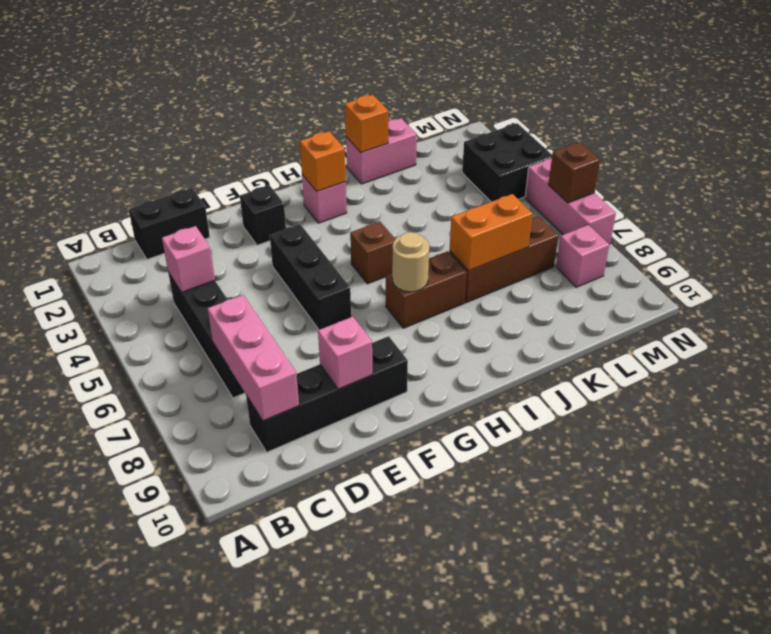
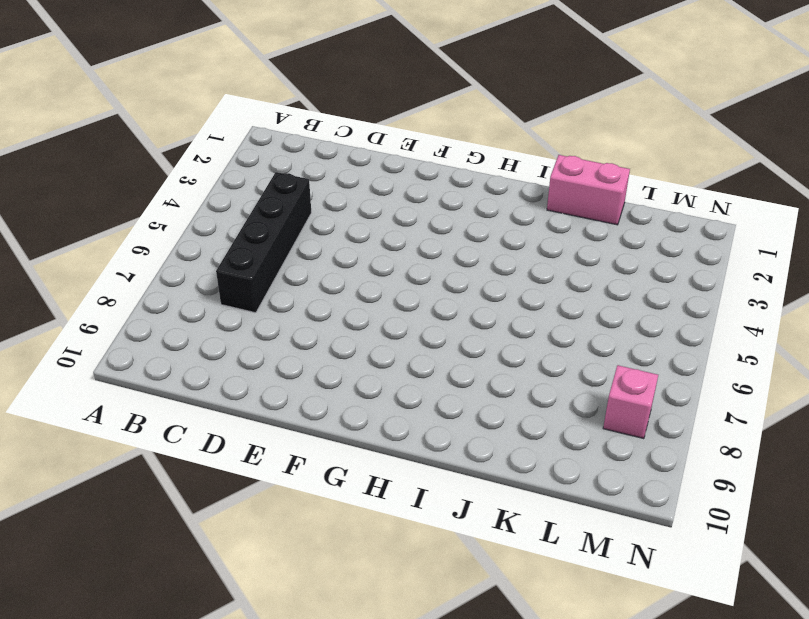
none -> black brick C1:D1 level 1
none -> black brick C9:F9 level 1
none -> black brick F2 level 1

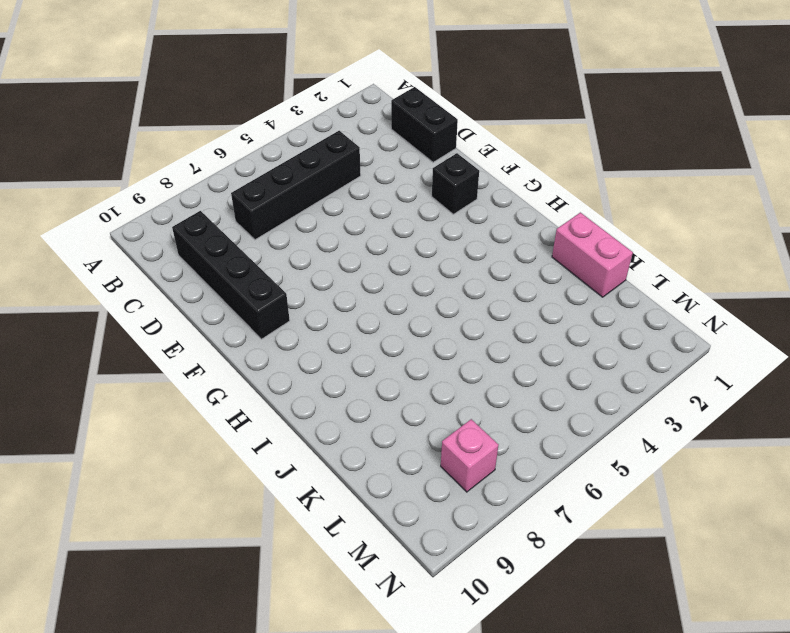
none -> black brick F4:F6 level 1
none -> pink brick H2 level 1
none -> brown brick H5 level 1

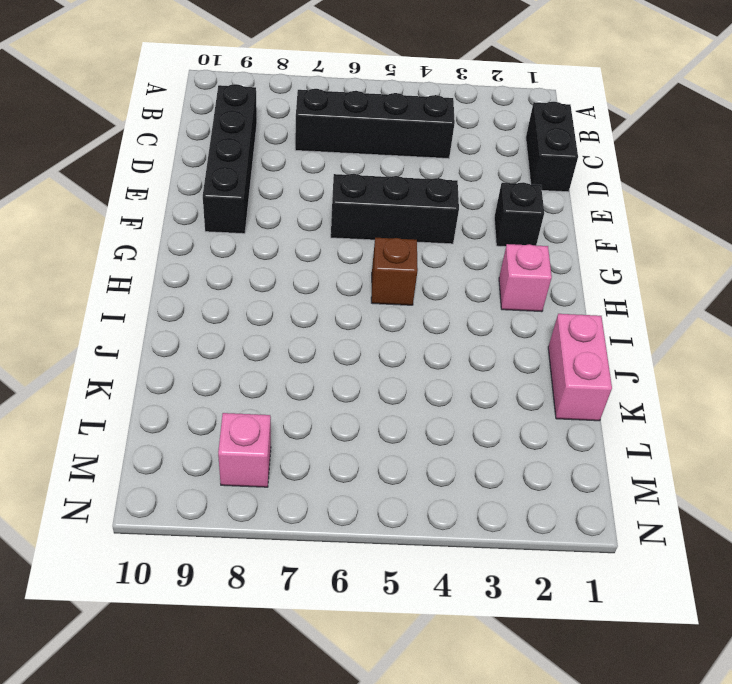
none -> brown brick H7:I7 level 1
none -> brown brick J7:L7 level 1
none -> black brick M3:N4 level 1

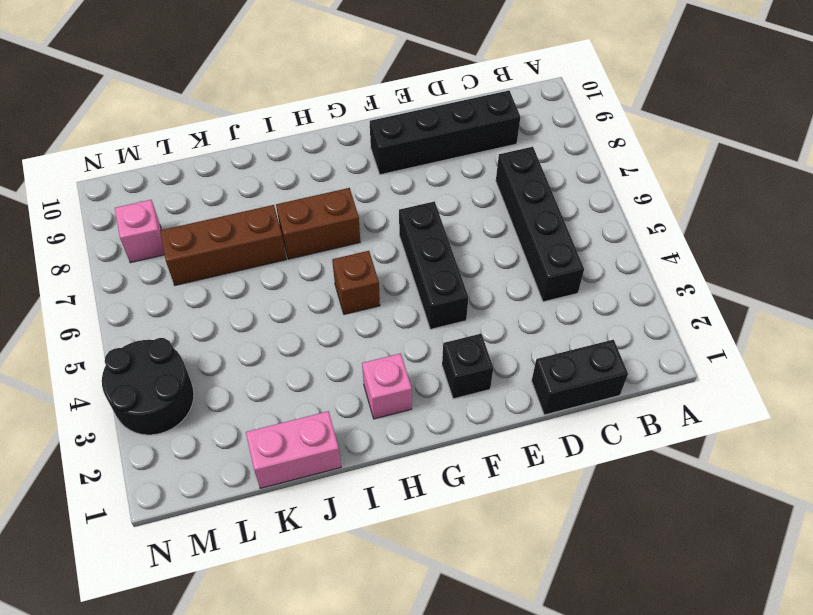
black round brick M3:N4 level 1 -> black brick M3:N4 level 1
none -> pink brick N5:N7 level 1
none -> pink brick C4 level 2
none -> pink brick C7:C9 level 2

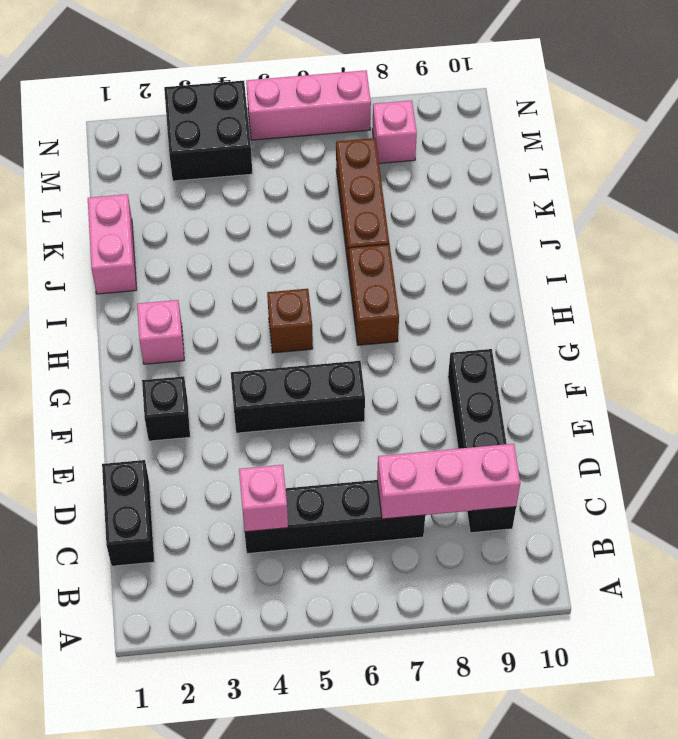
none -> pink brick E9 level 2
none -> orange brick H2 level 2
none -> tan round brick H7 level 2

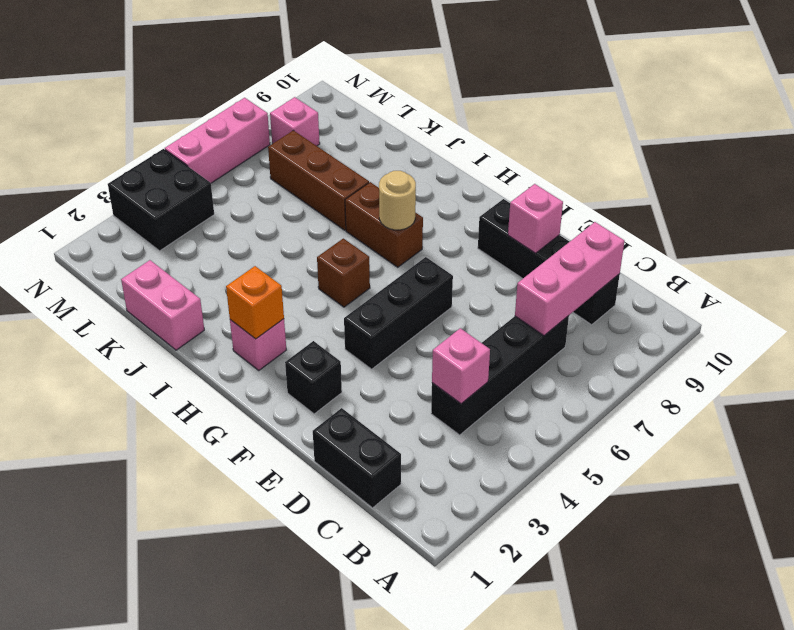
none -> orange brick J1 level 2
none -> orange brick J7:K7 level 2
none -> brown brick N6 level 2

